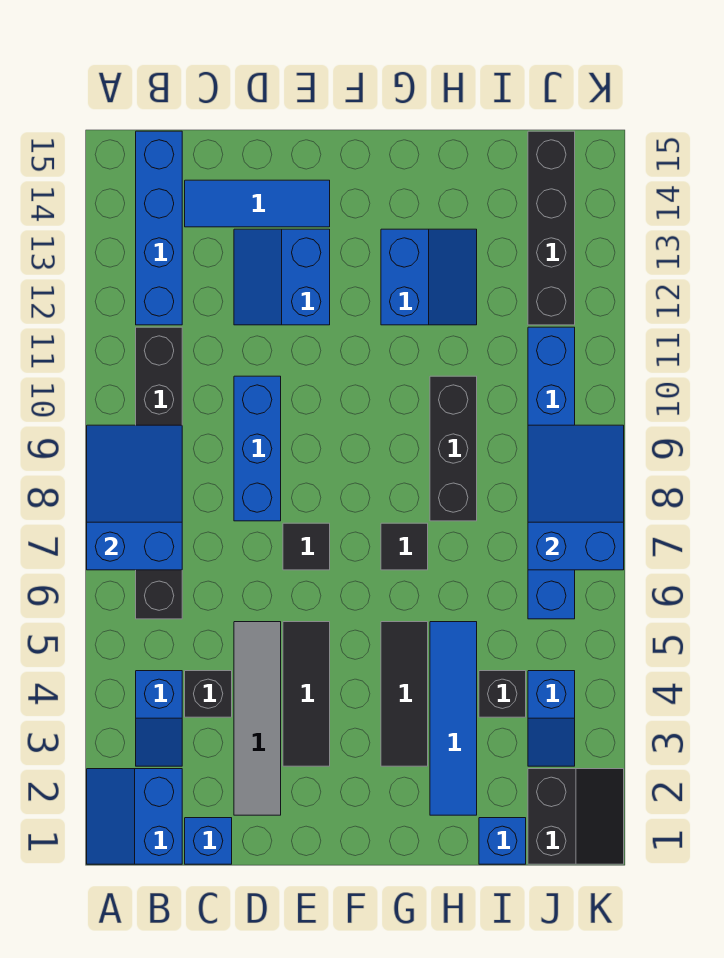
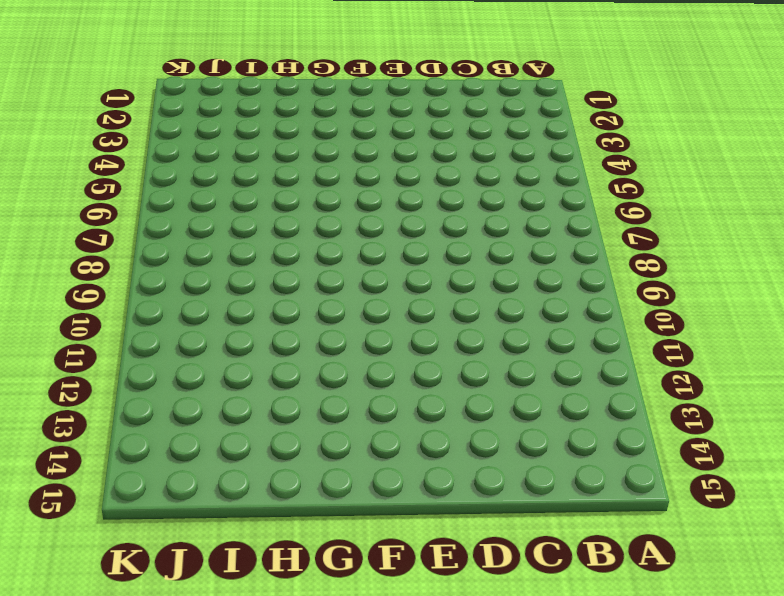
none -> blue slope A1:B2 level 1 top B
none -> blue slope B3:B4 level 1 top 4
none -> black brick B6:B11 level 1

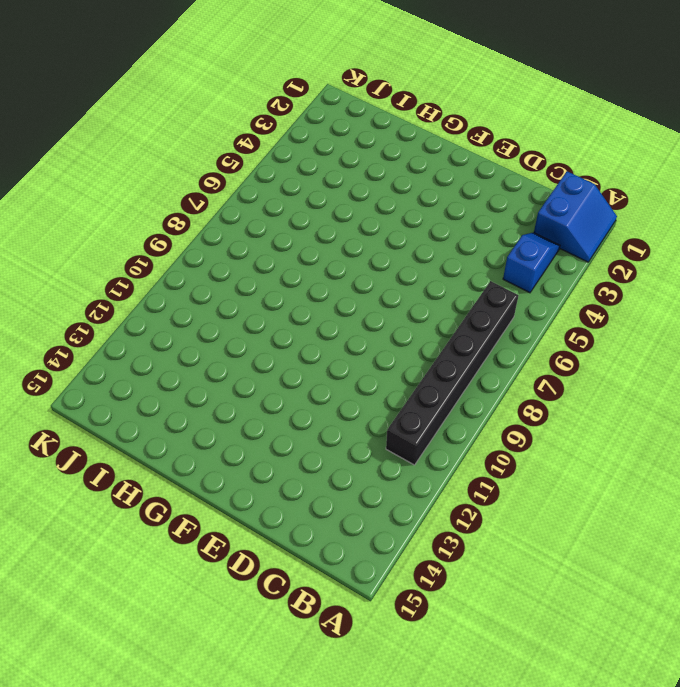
none -> blue brick B12:B15 level 1
none -> blue brick C1 level 1
none -> black brick C4 level 1

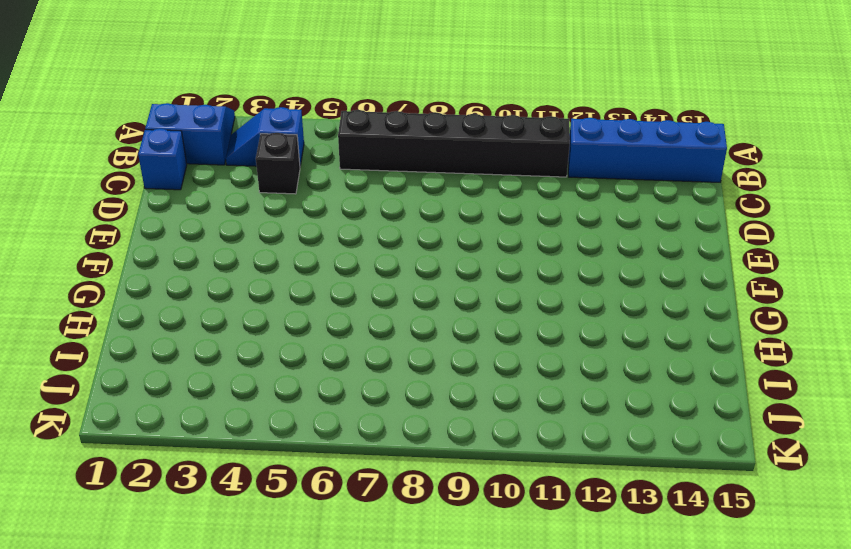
none -> blue tile C14:E14 level 1
none -> grey tile D2:D5 level 1
none -> blue brick D8:D10 level 1

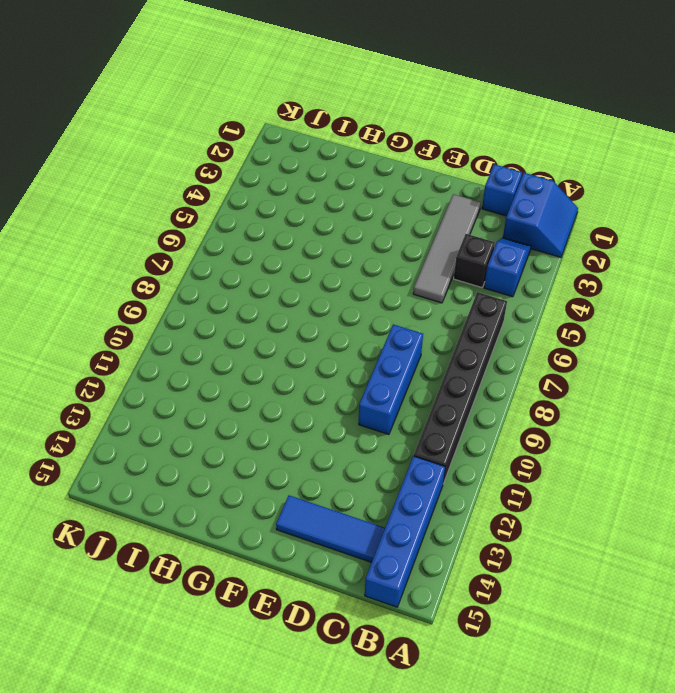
none -> blue slope D12:E13 level 1 top E
none -> black tile E3:E5 level 1
none -> black tile E7 level 1

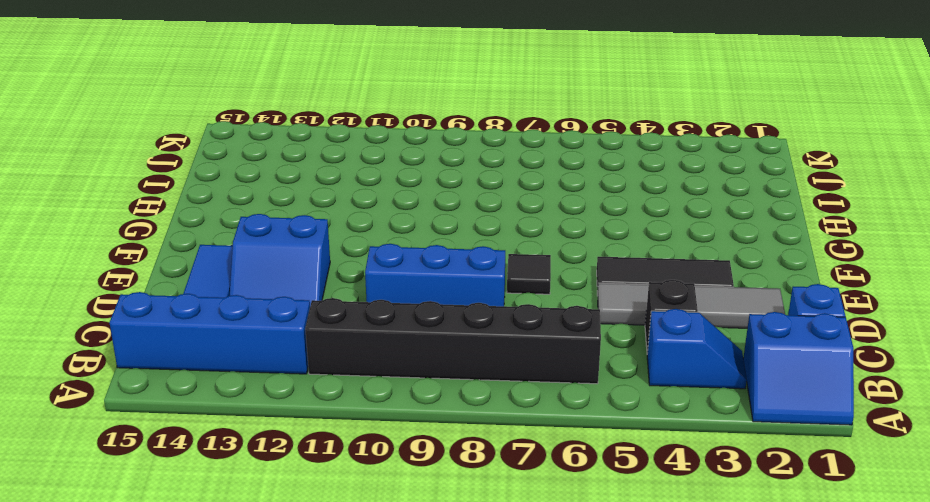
none -> black tile G3:G5 level 1
none -> black tile G7 level 1
none -> blue slope G12:H13 level 1 top G

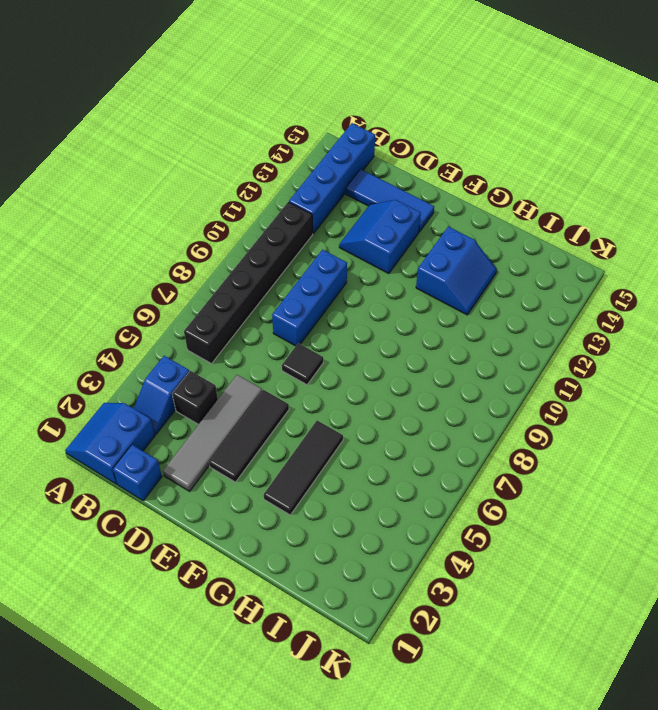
none -> black tile G7 level 1
none -> blue tile H2:H5 level 1
none -> black brick H8:H10 level 1

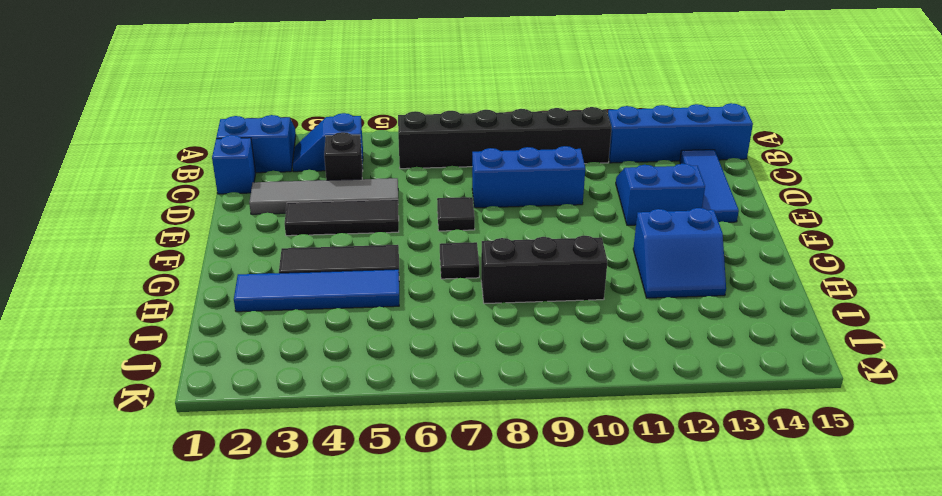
none -> blue brick I1 level 1
none -> black brick I4 level 1
none -> black slope J1:K2 level 1 top J

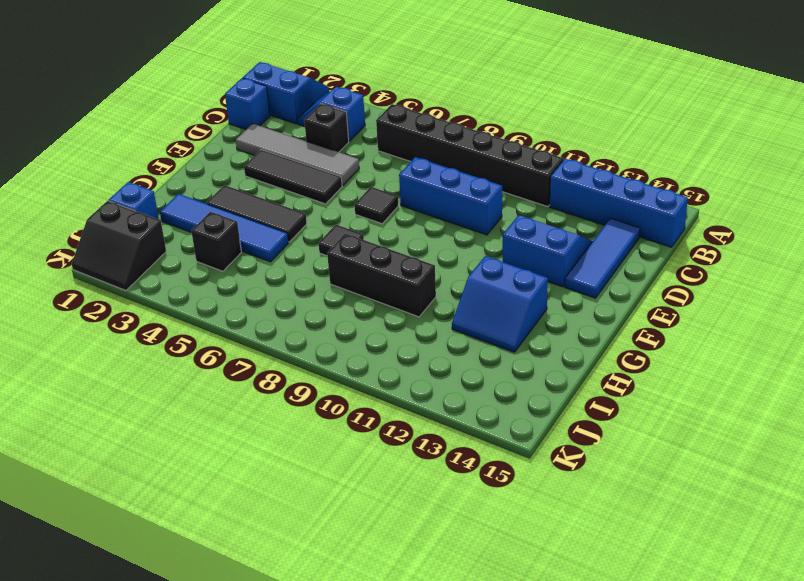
none -> blue slope J3:J4 level 1 top 4
none -> blue brick J6:J11 level 1
none -> black brick J12:J15 level 1

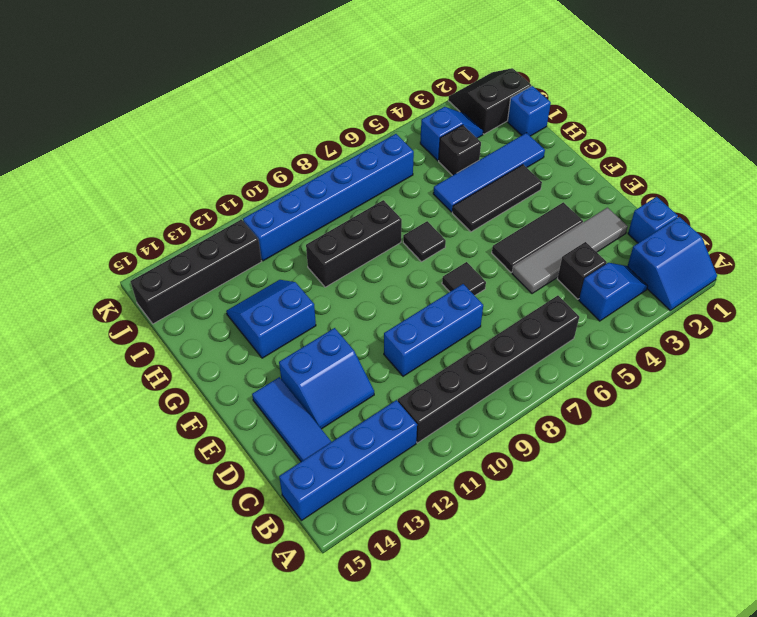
none -> blue slope A7:B9 level 2 top 7
none -> blue slope J7:K9 level 2 top 7

